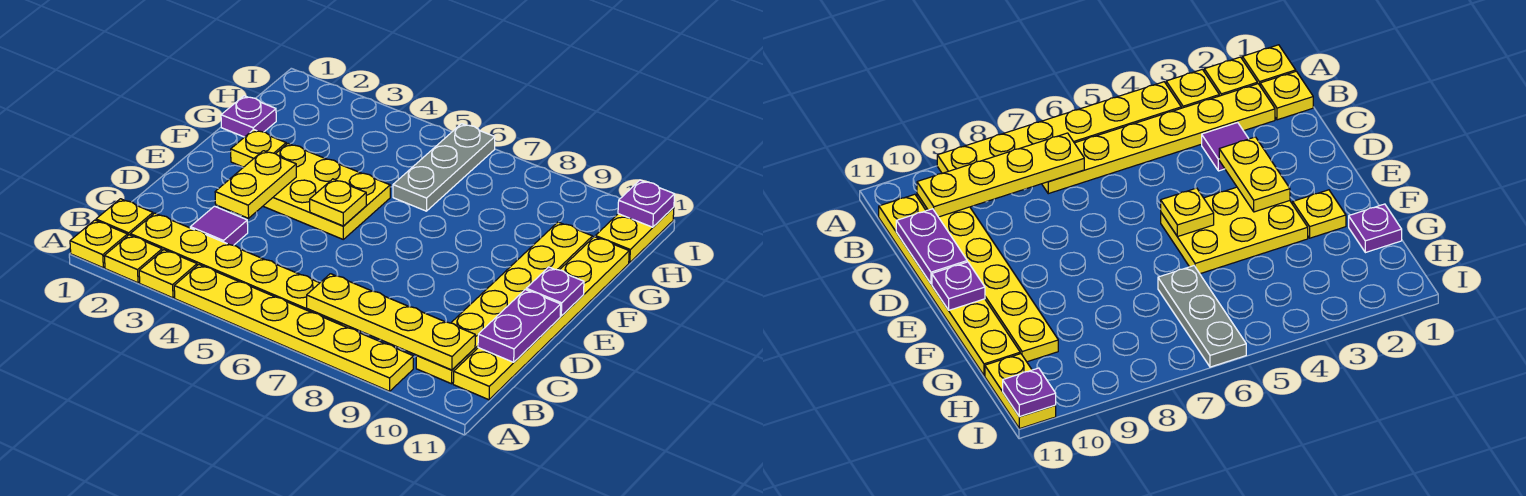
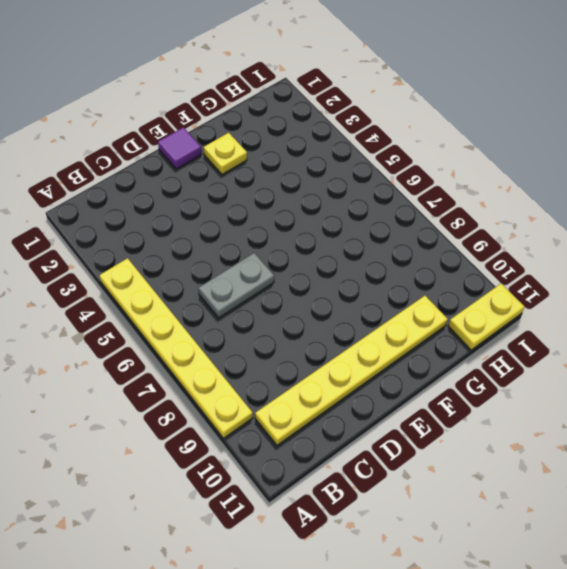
grey plate C6:D6 level 1 -> none
purple tile E1 level 1 -> purple tile C3 level 1
none -> yellow plate A1 level 1
none -> yellow plate A2 level 1
none -> yellow plate A3 level 1

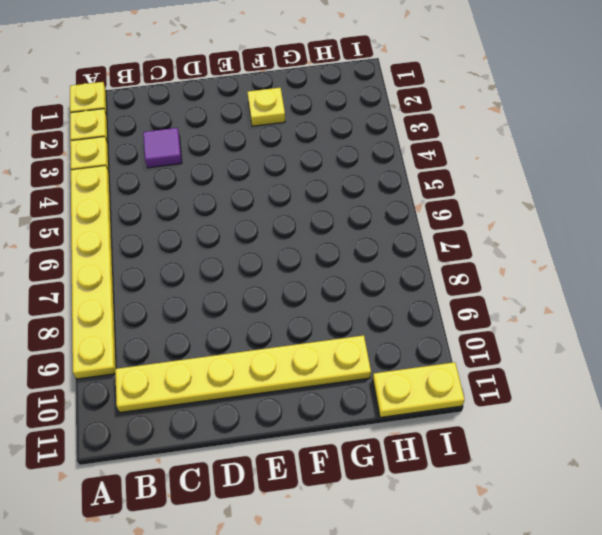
none -> yellow plate B1 level 1
none -> yellow plate B2:B7 level 1
none -> yellow plate B11:G11 level 1

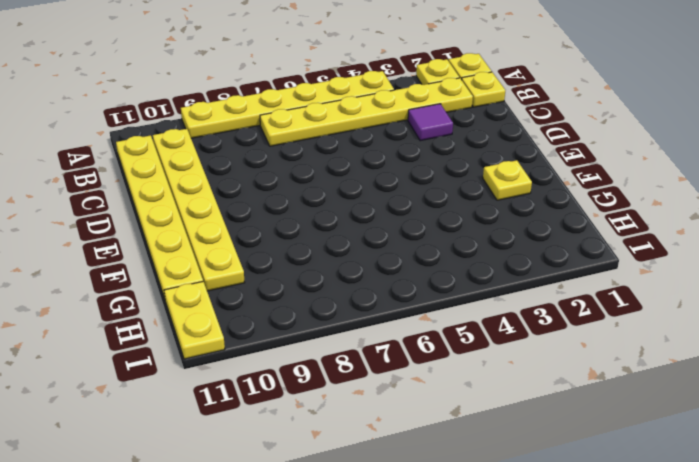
none -> yellow plate A3 level 1
none -> yellow plate E3:F5 level 1
none -> purple plate G1 level 1

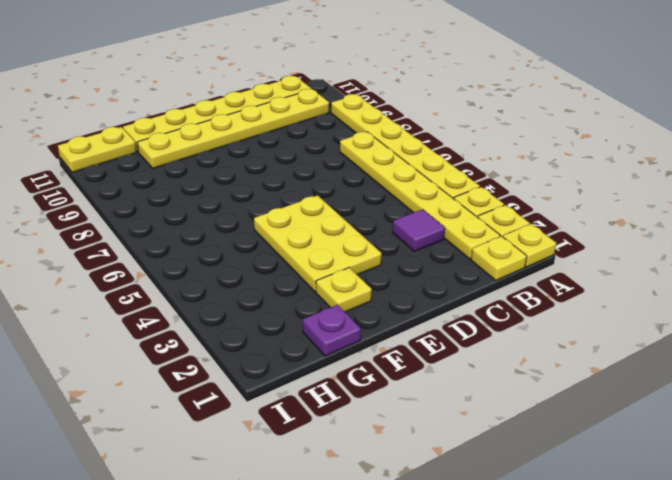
none -> grey plate G6:I6 level 1
none -> yellow plate B7:B10 level 2
none -> purple plate C11:D11 level 2

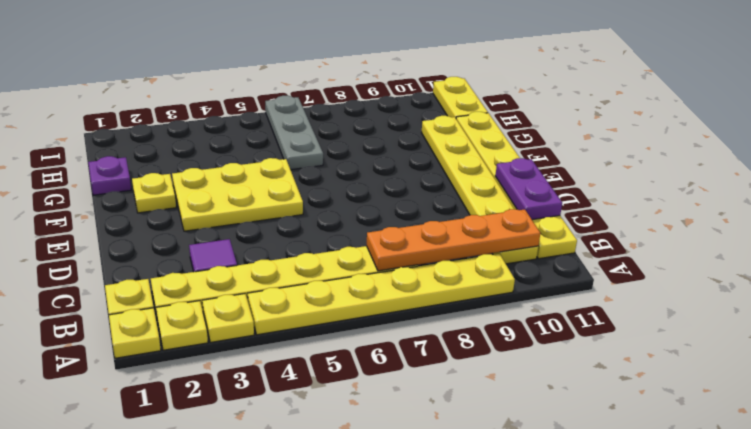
orange plate B7:B10 level 2 -> yellow plate B7:B10 level 2
none -> yellow plate D3:E3 level 2
none -> yellow plate E5 level 2
none -> purple plate E11 level 2

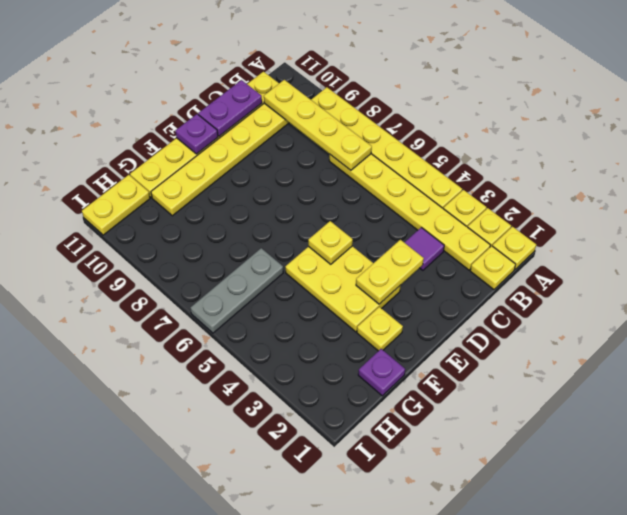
none -> purple plate I11 level 2

